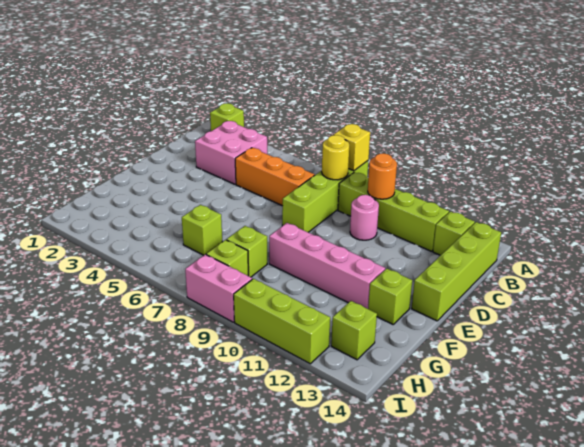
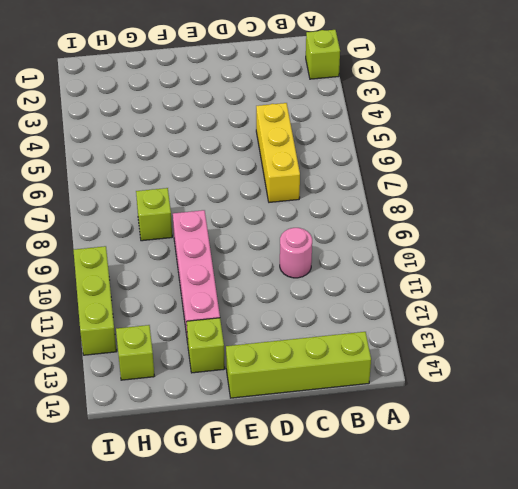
yellow brick C5:C7 level 1 -> orange brick C5:C7 level 1
none -> lime brick A8:D8 level 1
none -> pink brick B3:C4 level 1
none -> lime brick B9:B12 level 1

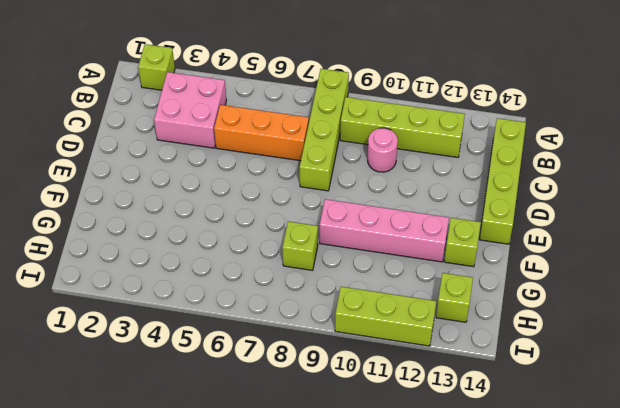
none -> lime brick B13 level 1
none -> lime brick G6 level 1
none -> lime brick H8 level 1

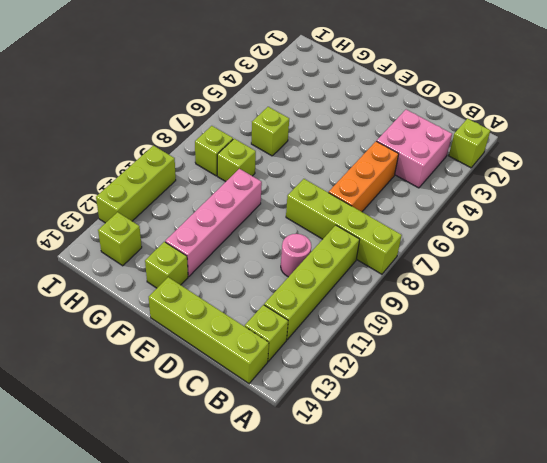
none -> pink brick I8:I9 level 1
none -> yellow brick A8 level 2
none -> yellow round brick B8 level 2

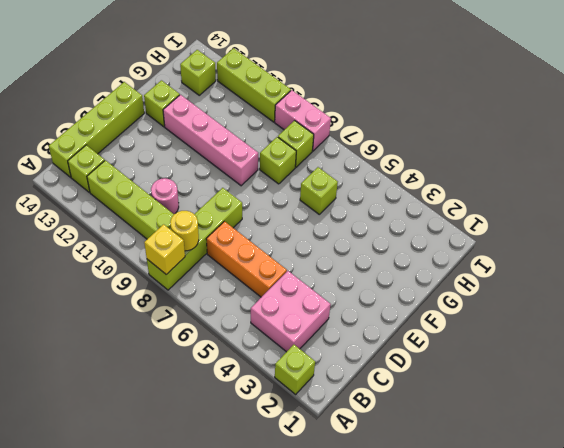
none -> orange round brick B10 level 2

